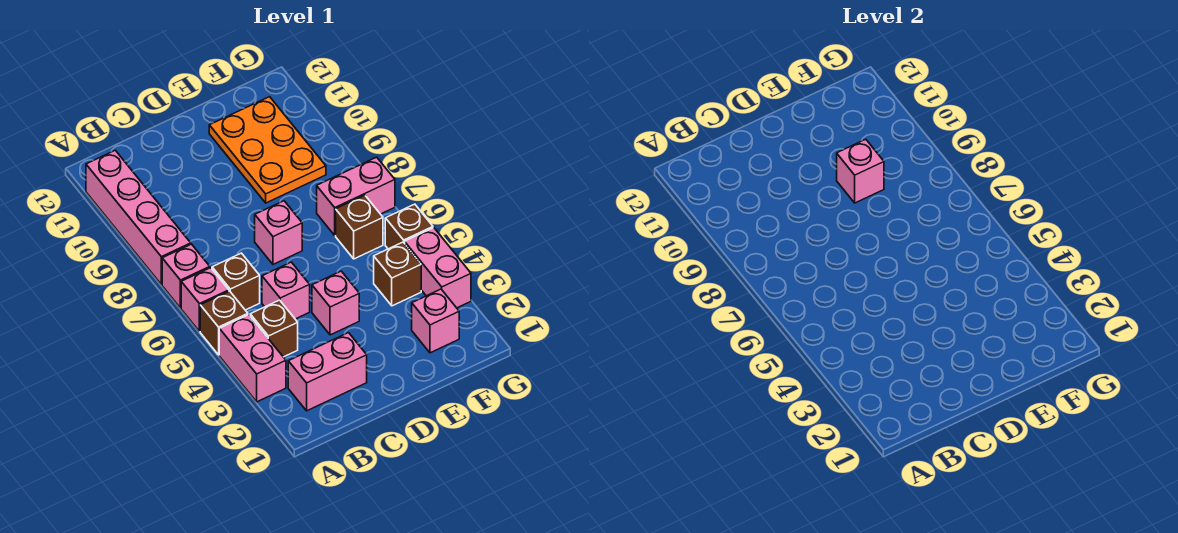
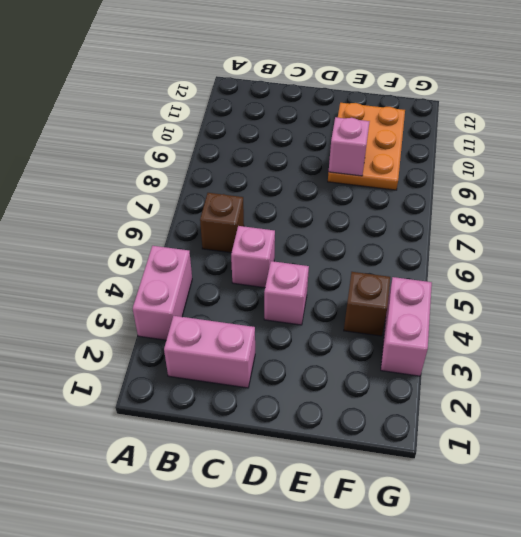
none -> brown brick A5 level 1
none -> pink brick A6 level 1
none -> pink brick A7 level 1

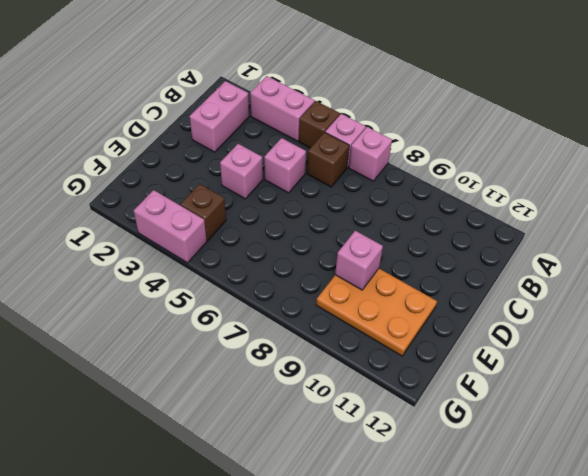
none -> pink brick A8:A11 level 1
none -> brown brick B4 level 1
none -> pink brick D7 level 1

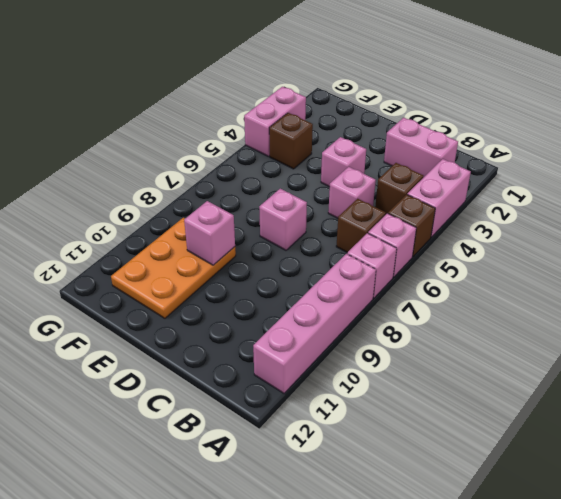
none -> pink brick F2 level 1
none -> brown brick F6 level 1
none -> pink brick F7:G7 level 1

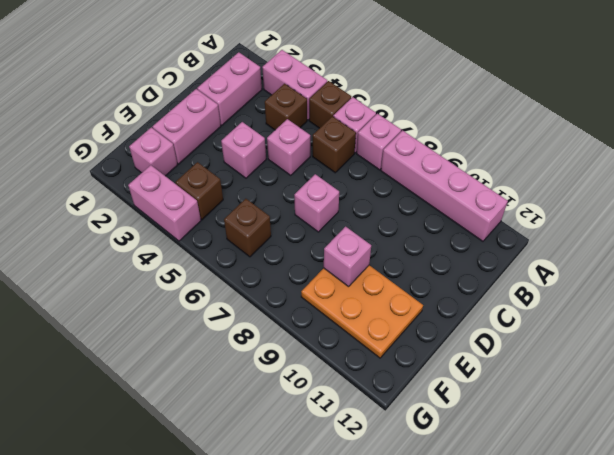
pink brick D2:E2 level 1 -> pink brick F7:G7 level 1
none -> brown brick G5 level 1

